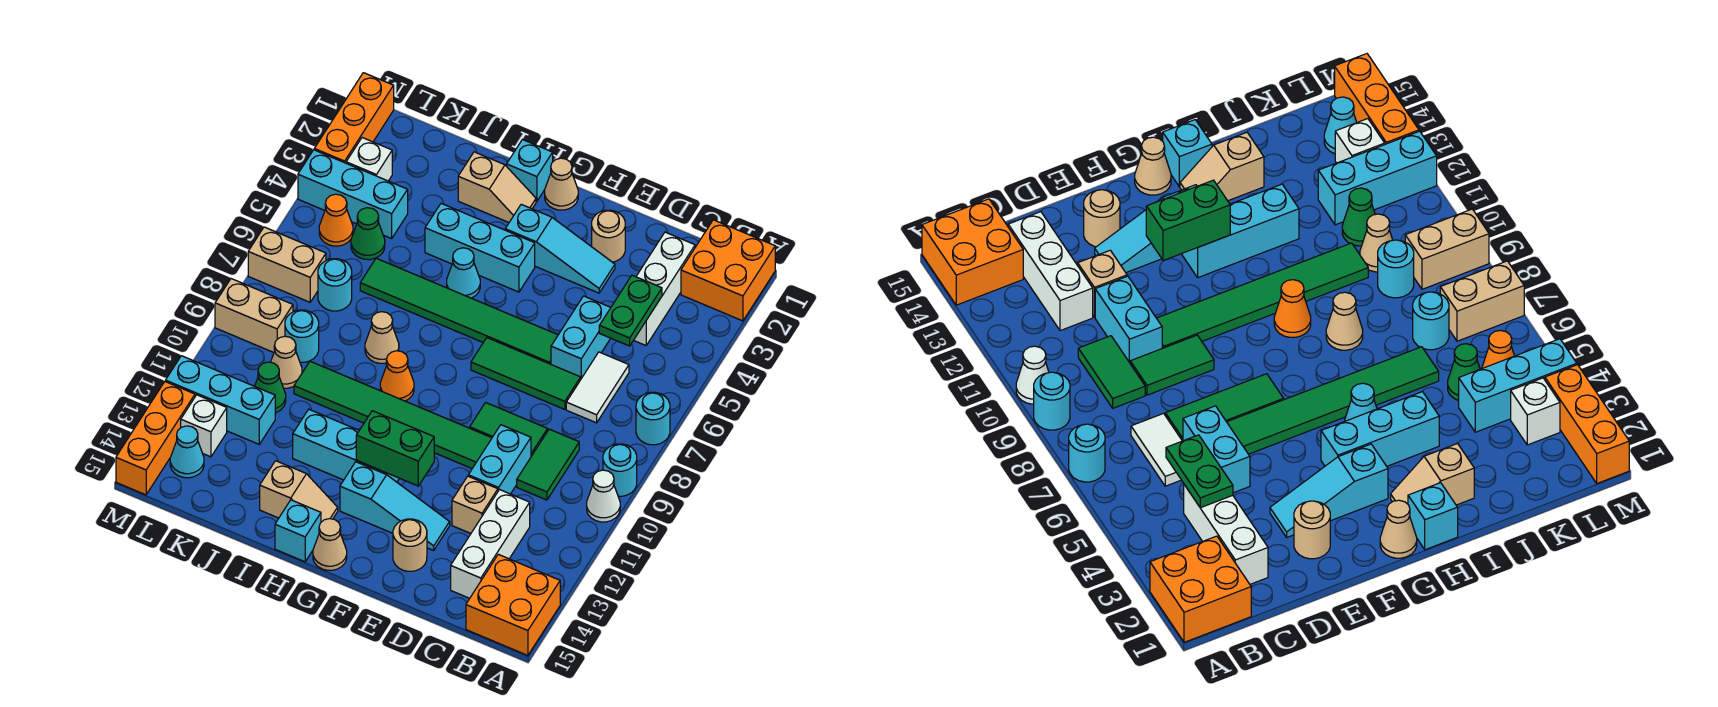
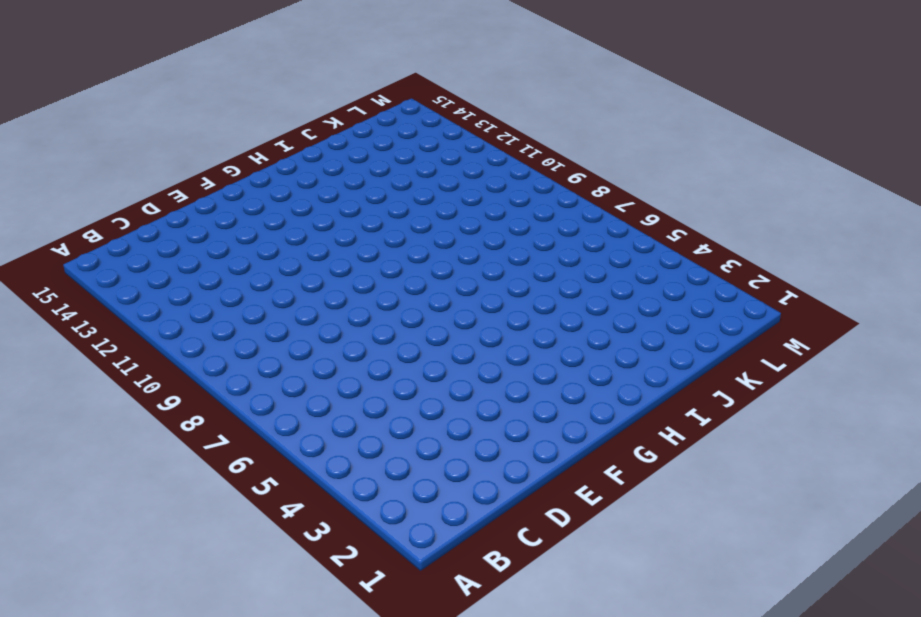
none -> orange brick A1:B2 level 1
none -> cyan round brick A7 level 1
none -> cyan round brick A9 level 1
none -> white cone A10 level 1

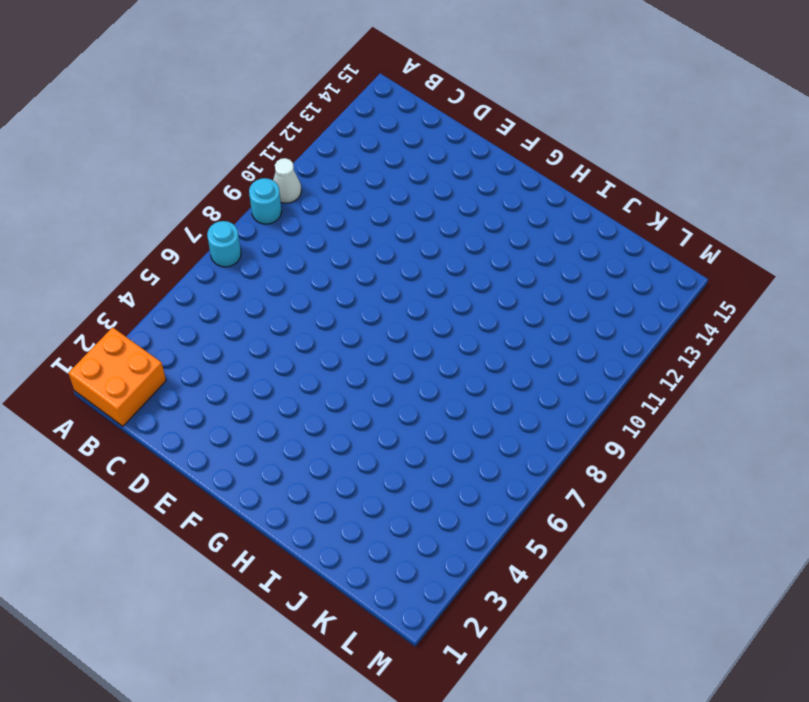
none -> orange brick A14:B15 level 1
none -> white brick C2:C4 level 1
none -> white tile C6:C7 level 1
none -> green tile C9:C10 level 1

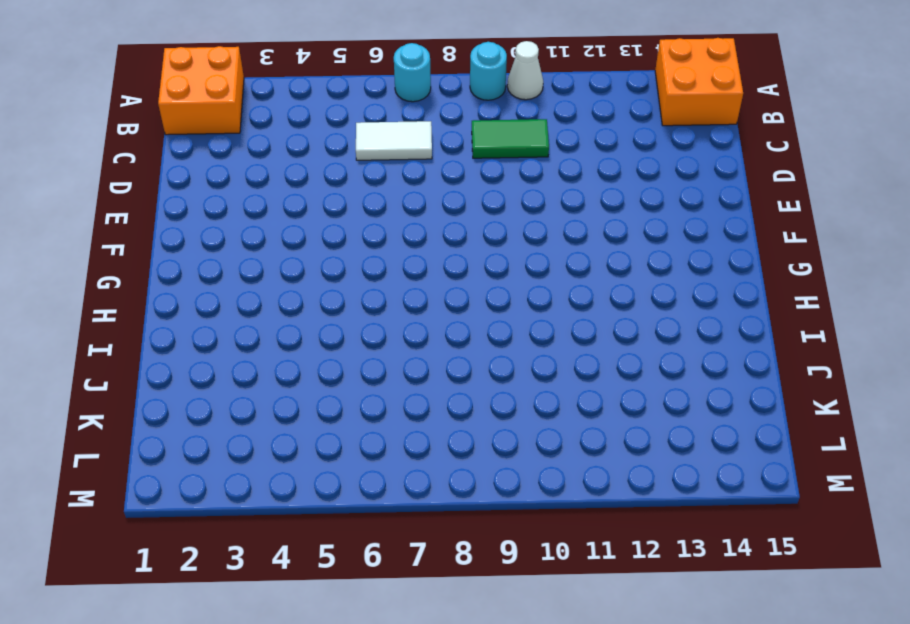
none -> white brick C2:C4 level 1
none -> white brick C12:C14 level 1
none -> cyan brick D5:D6 level 1
none -> green tile D7:F7 level 1

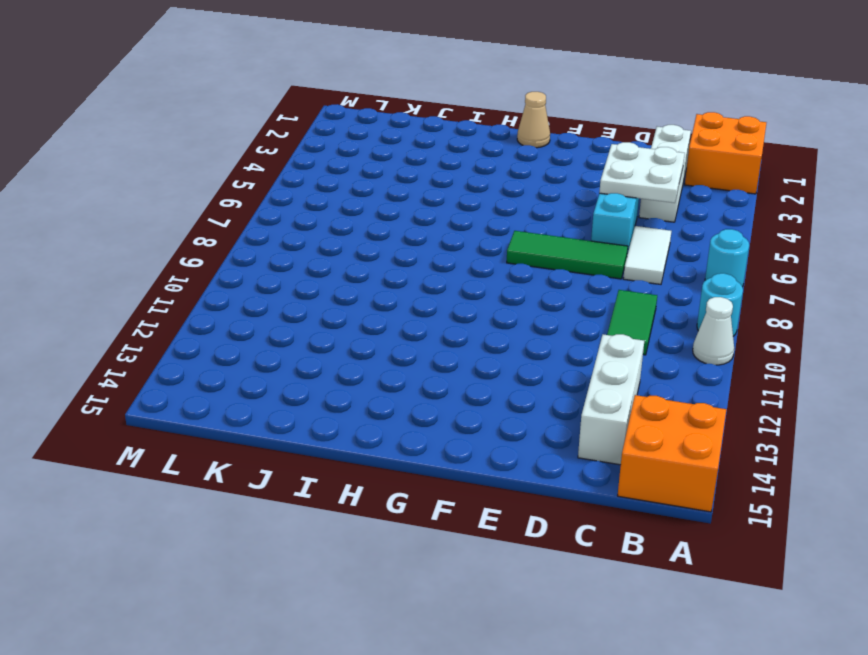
white plate C4:D5 level 2 -> green plate C4:C5 level 2
none -> green tile D9:E9 level 1
none -> cyan brick D10:D11 level 1
none -> tan brick D12 level 1
none -> tan round brick E2 level 1

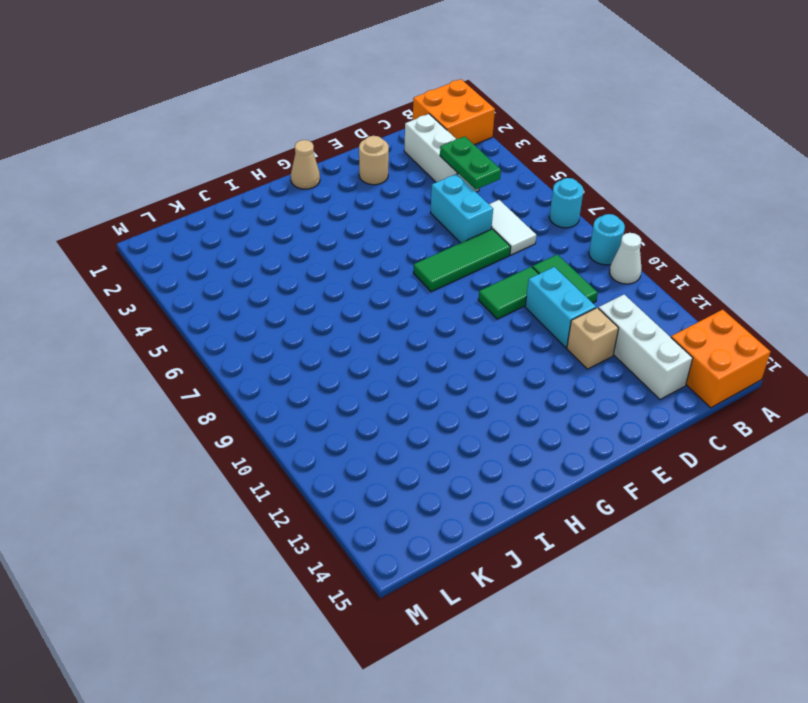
none -> cyan slope E3:G3 level 1 top G
none -> green tile E6:J6 level 1
none -> green tile E10:J10 level 1
none -> cyan slope E13:G13 level 1 top G

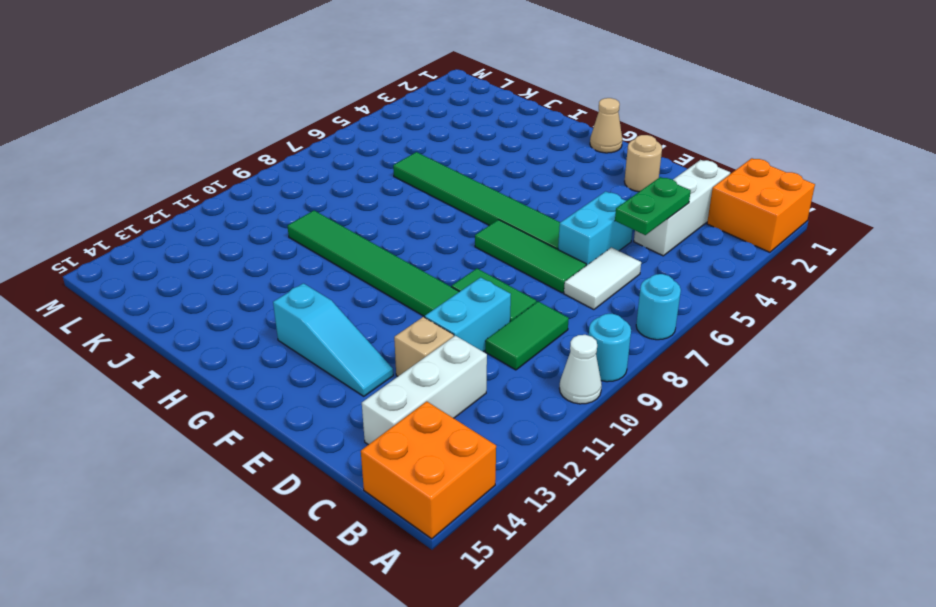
none -> cyan slope E3:G3 level 1 top G
none -> tan round brick E14 level 1
none -> cyan brick G4:I4 level 1
none -> cyan brick G12:I12 level 1

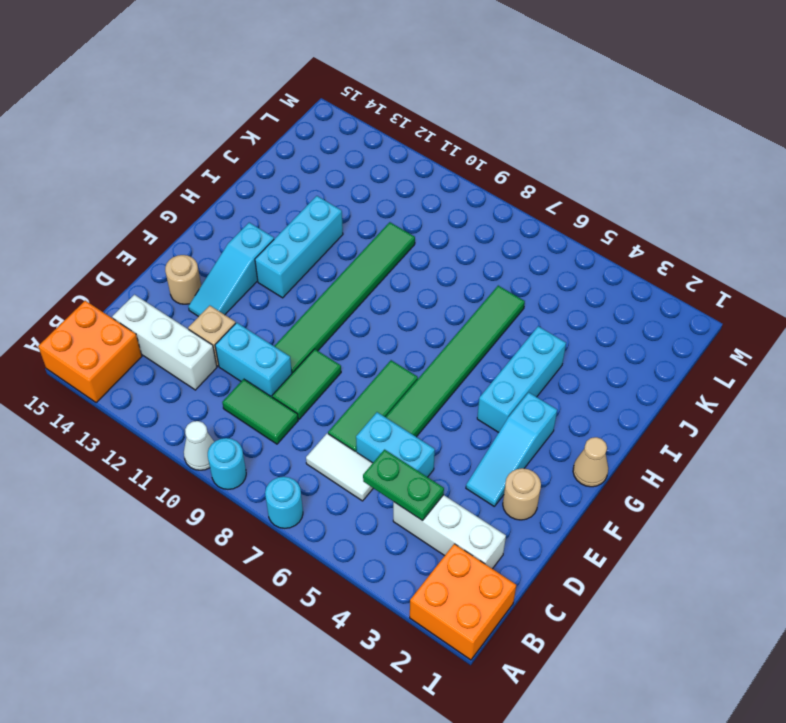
none -> tan cone G15 level 1
none -> cyan brick H1 level 1
none -> tan slope H2:I2 level 1 top I
none -> cyan cone H5 level 1

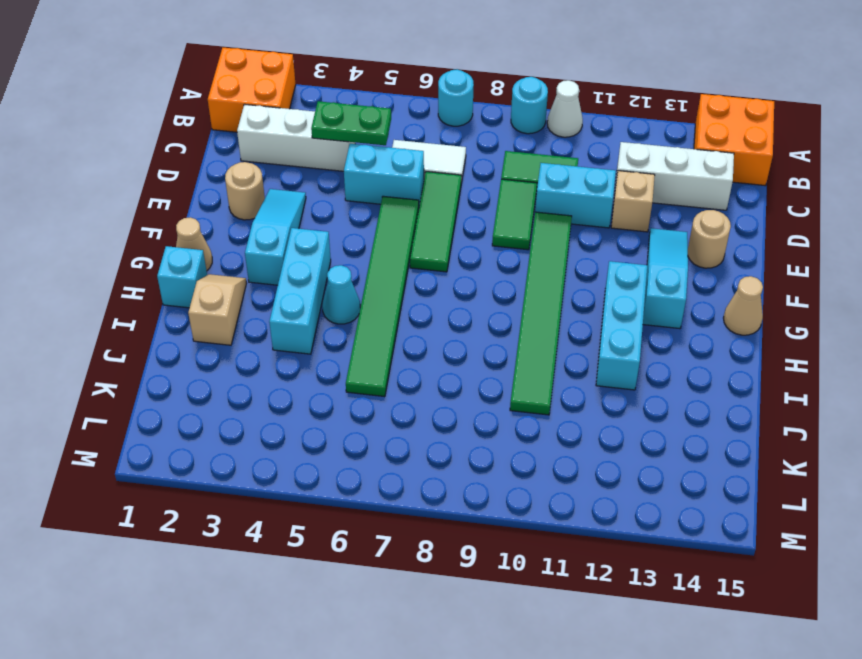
none -> orange cone H9 level 1
none -> tan slope H14:I14 level 1 top I
none -> cyan brick H15 level 1
none -> tan cone I8 level 1

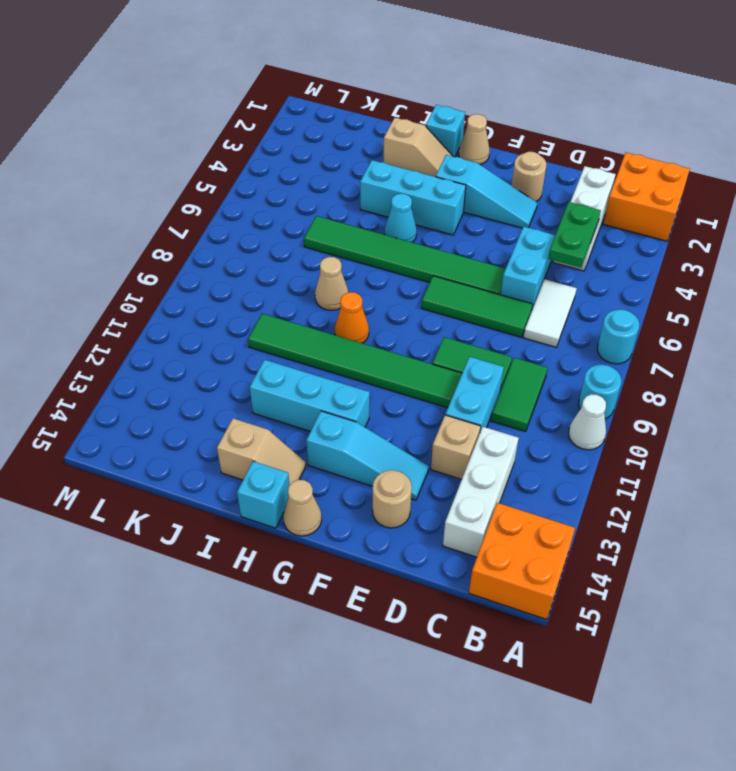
none -> cyan brick K4:M4 level 1
none -> green cone K5 level 1
none -> cyan round brick K7 level 1
none -> cyan round brick K9 level 1

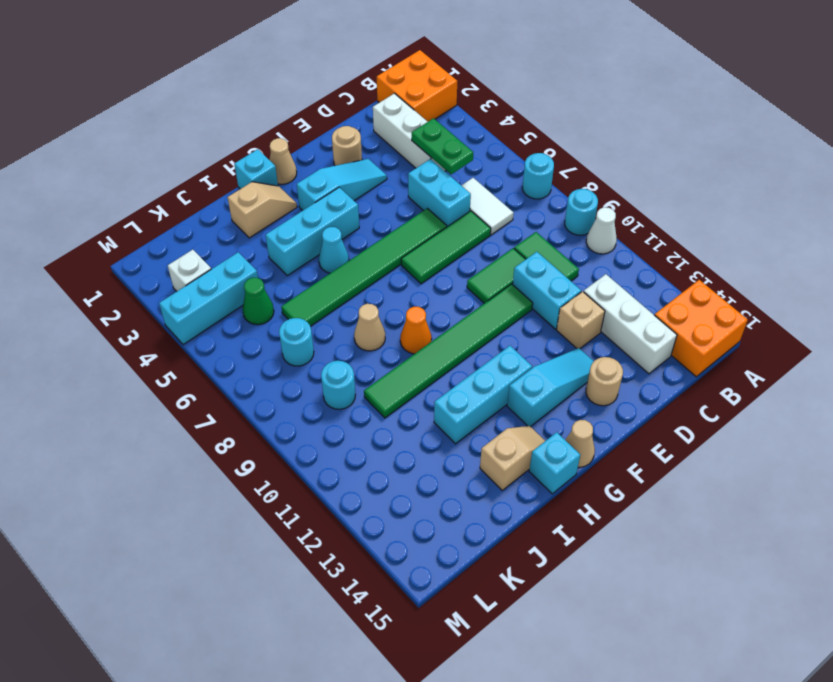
none -> tan cone K10 level 1
none -> green cone K11 level 1
none -> cyan brick K12:M12 level 1
none -> orange cone L5 level 1

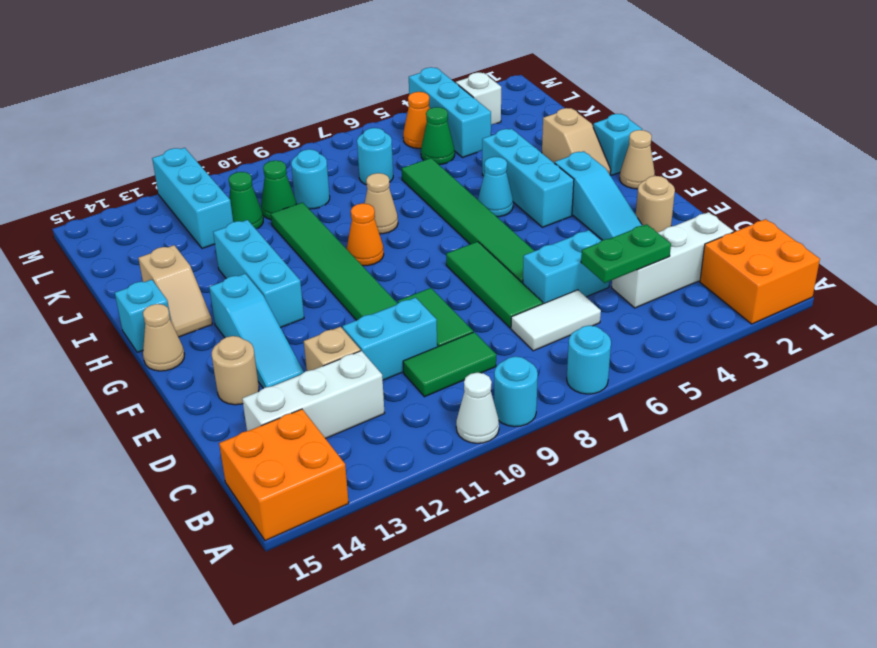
green cone K10 level 1 -> tan cone K10 level 1
none -> tan brick L7:M7 level 1
none -> tan brick L9:M9 level 1
none -> white brick L13 level 1
none -> cyan cone L14 level 1

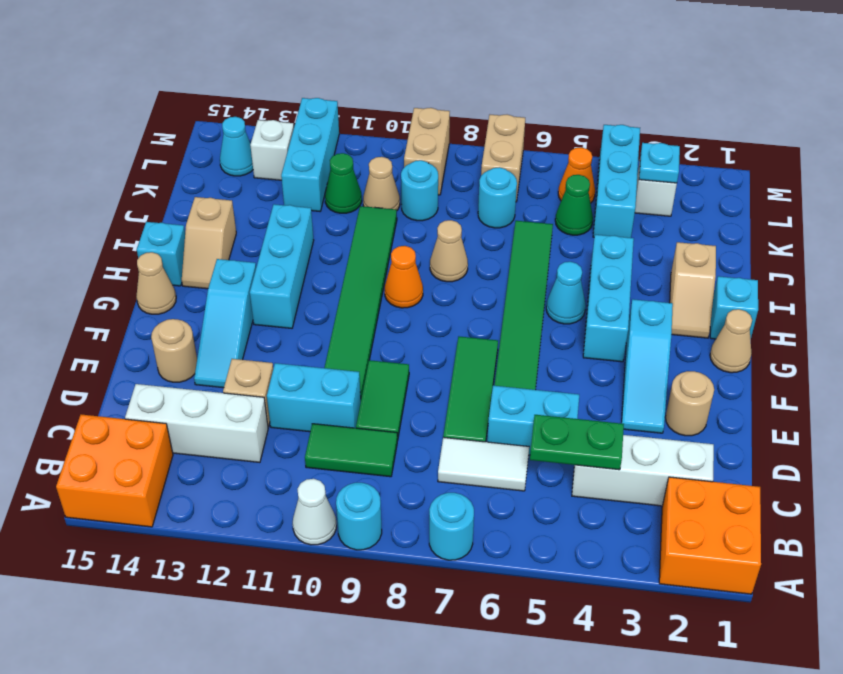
cyan plate L3 level 2 -> none
none -> orange brick M1:M3 level 1
none -> orange brick M13:M15 level 1
none -> green brick F12:G12 level 2

